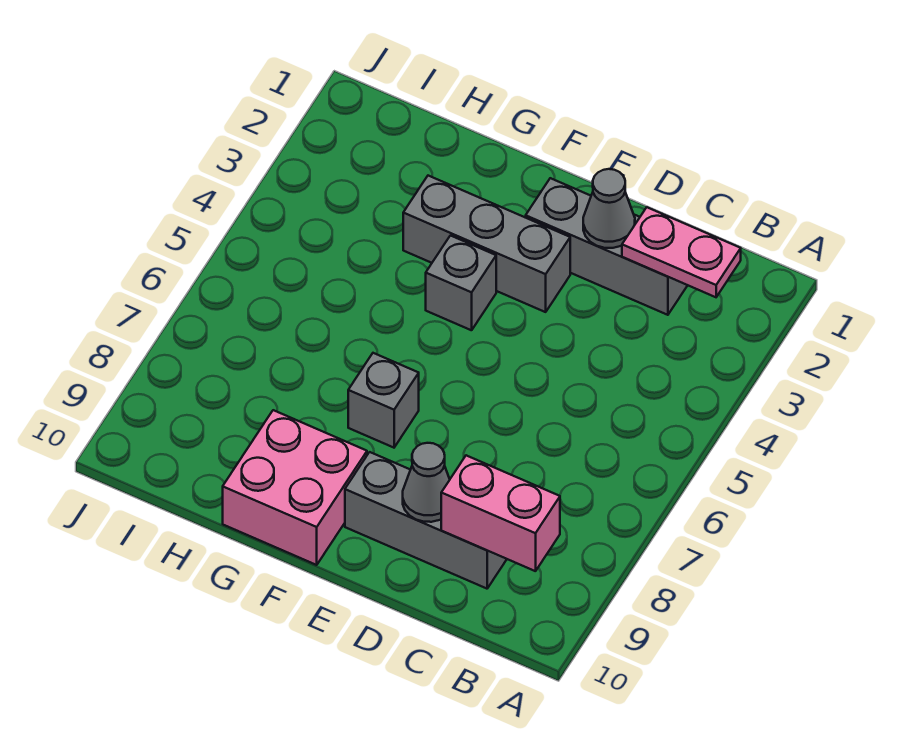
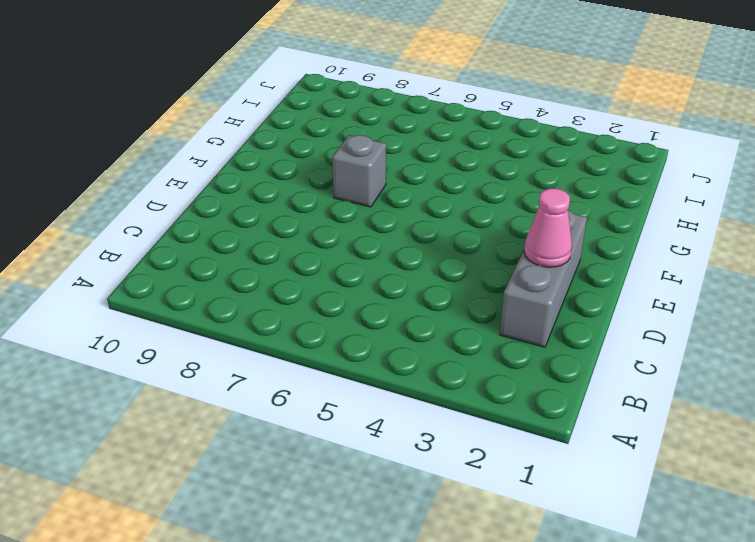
pink cone D2 level 2 -> grey cone D2 level 2
none -> grey brick C9:E9 level 1
none -> grey brick E3:G3 level 1

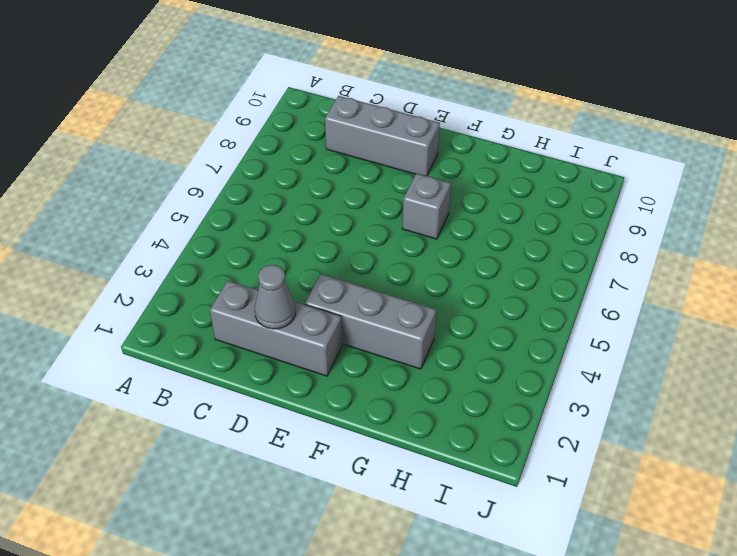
none -> grey brick F4 level 1
none -> pink brick F9:G10 level 1

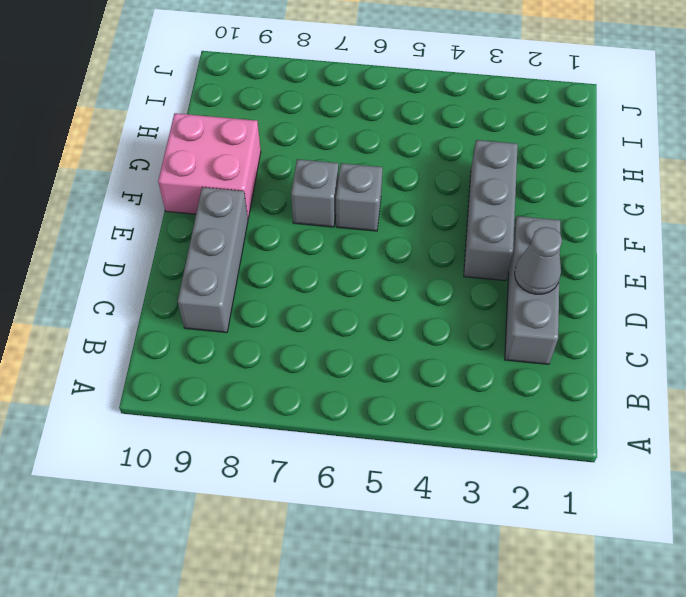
grey brick F6 level 1 -> grey brick F4 level 1
none -> pink plate B2:C2 level 2
none -> pink brick B9:C9 level 2

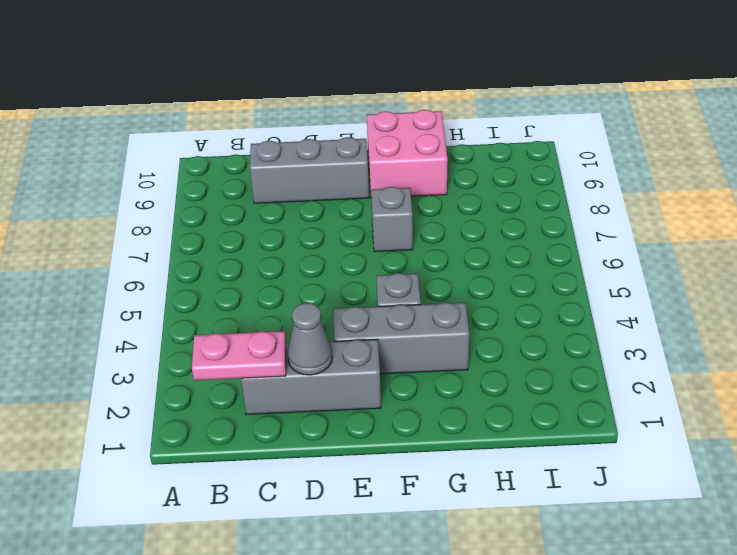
none -> pink brick B9:C9 level 2
none -> grey cone D9 level 2

